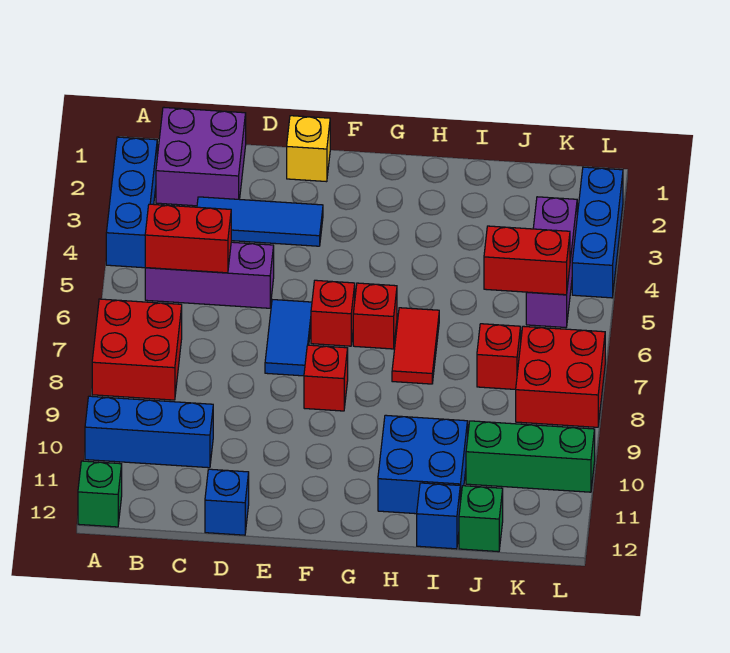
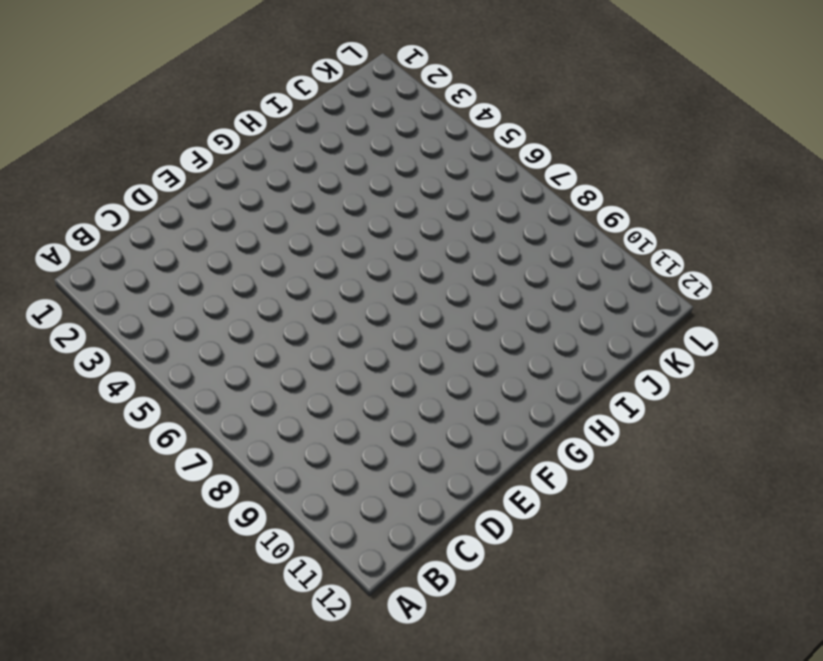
none -> blue brick A2:A4 level 1
none -> red brick A7:B8 level 1
none -> blue brick A10:C10 level 1

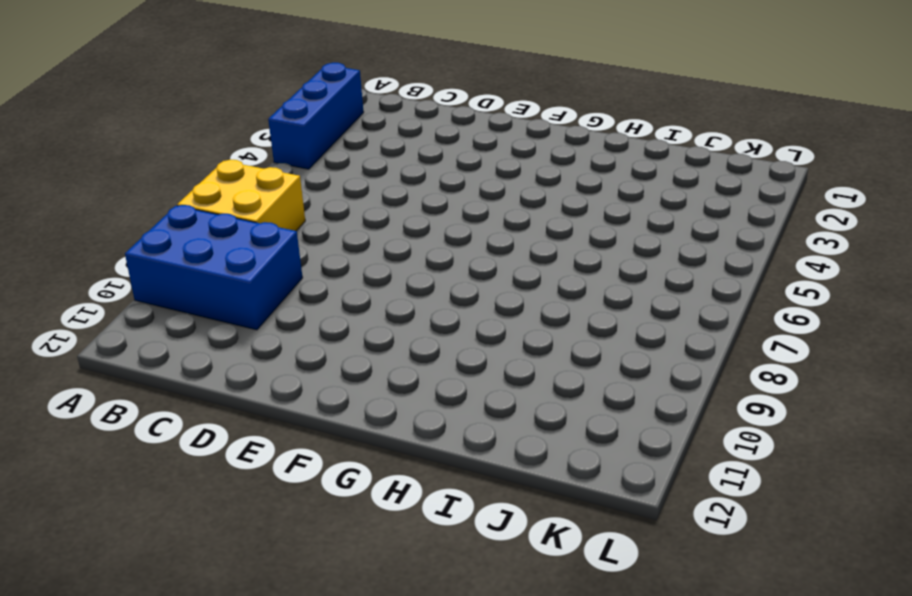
yellow brick A7:B8 level 1 -> red brick A7:B8 level 1
blue brick A9:C10 level 1 -> blue brick A10:C10 level 1
none -> green brick A12 level 1
none -> purple brick B1:C2 level 1
none -> purple brick B5:D5 level 1

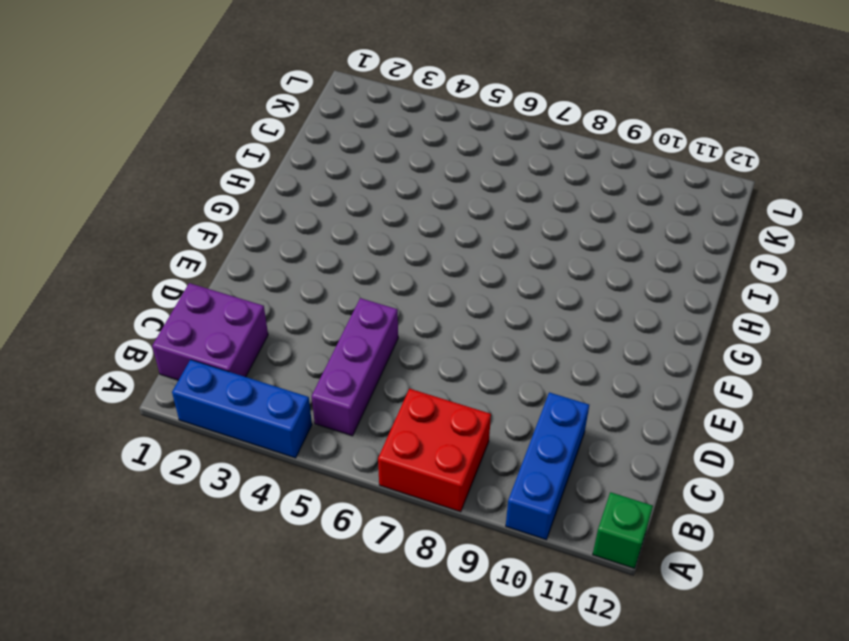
none -> blue tile C3:E3 level 1
none -> blue brick D12 level 1
none -> yellow brick E1 level 1

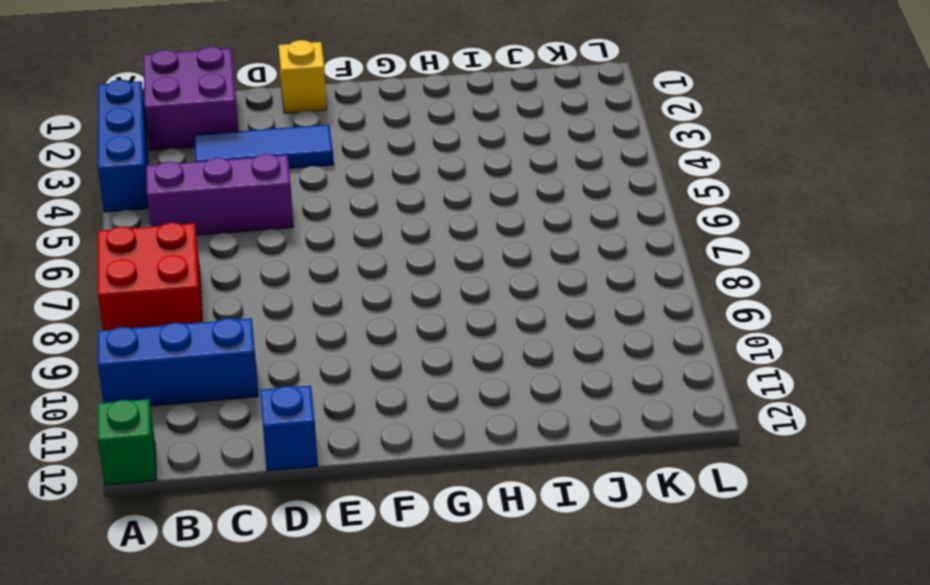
none -> blue tile E6:E7 level 1
none -> red brick F6 level 1
none -> red brick F8 level 1

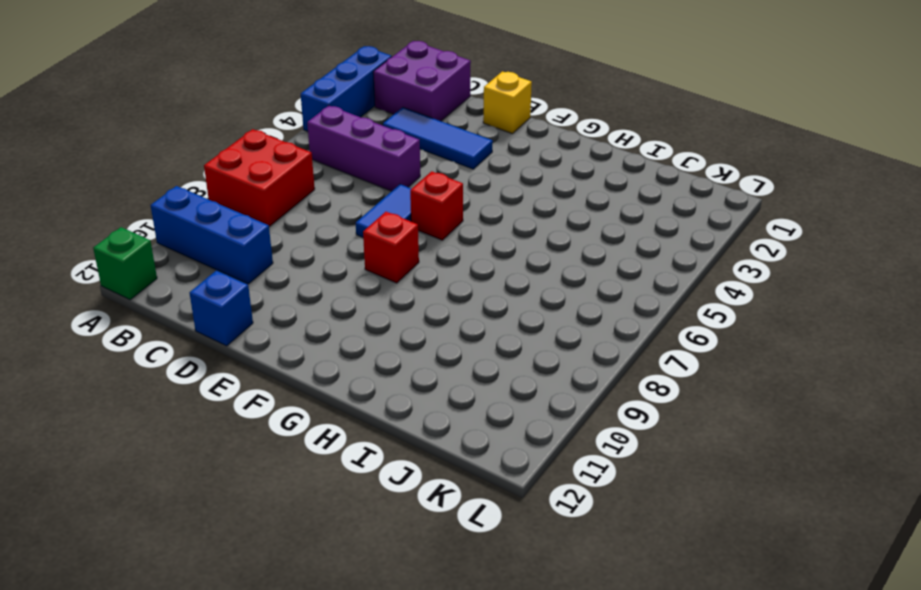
none -> red brick G6 level 1
none -> red tile H6:H7 level 1
none -> blue brick H10:I11 level 1

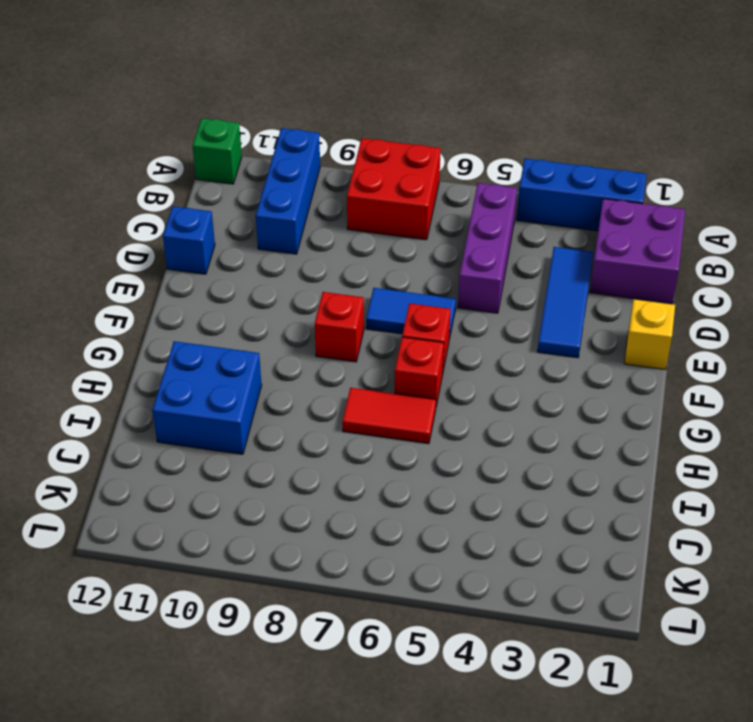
none -> blue brick I12 level 1
none -> red brick J7 level 1
none -> green brick J10:L10 level 1

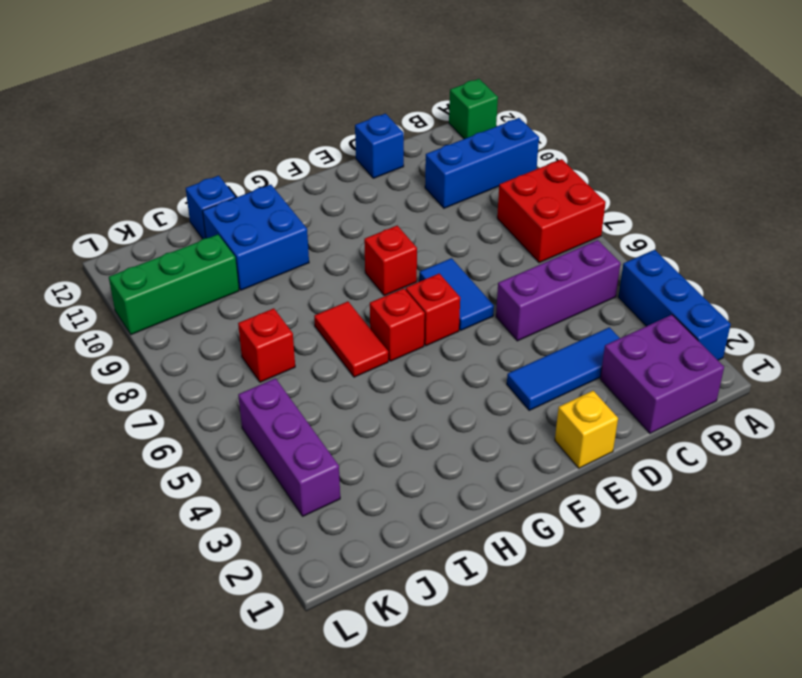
none -> green brick J12 level 1
none -> red brick K7:L8 level 1
none -> blue brick L2:L4 level 1

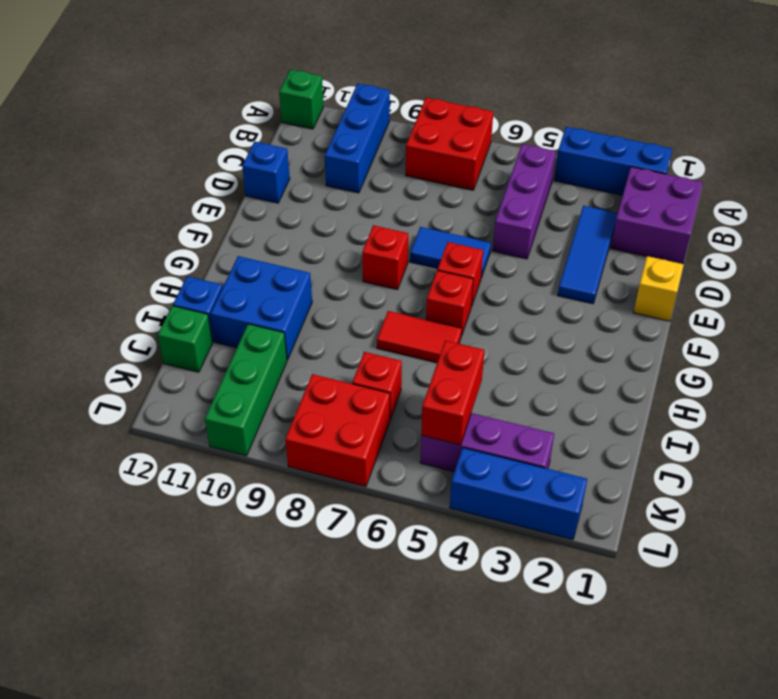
none -> red brick B5:C5 level 2

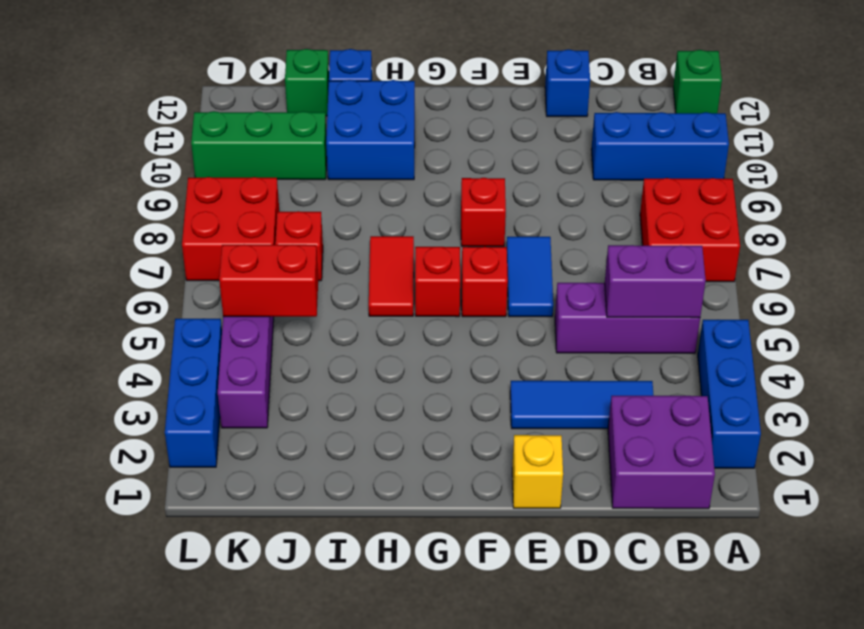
purple brick B5:C5 level 2 -> red brick B5:C5 level 2

